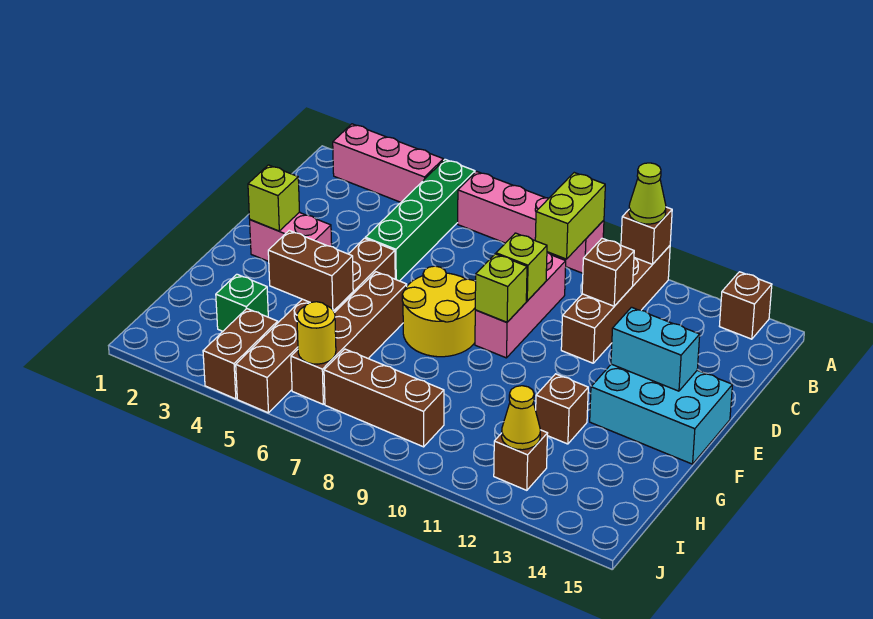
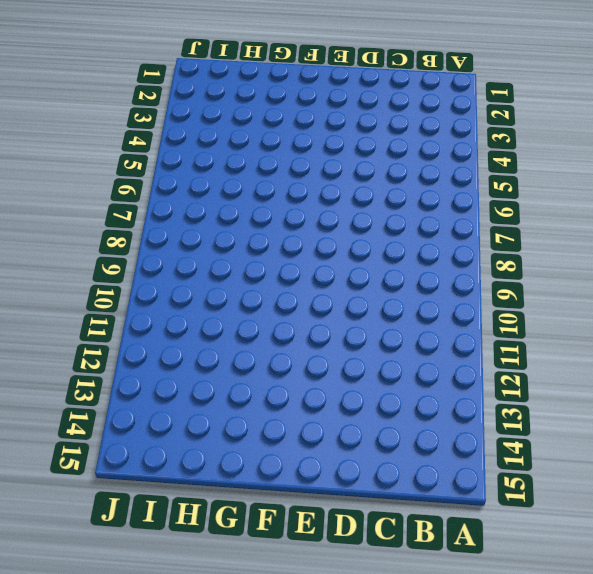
none -> pink brick A2:A4 level 1
none -> green brick A5:D5 level 1
none -> pink brick A6:A9 level 1

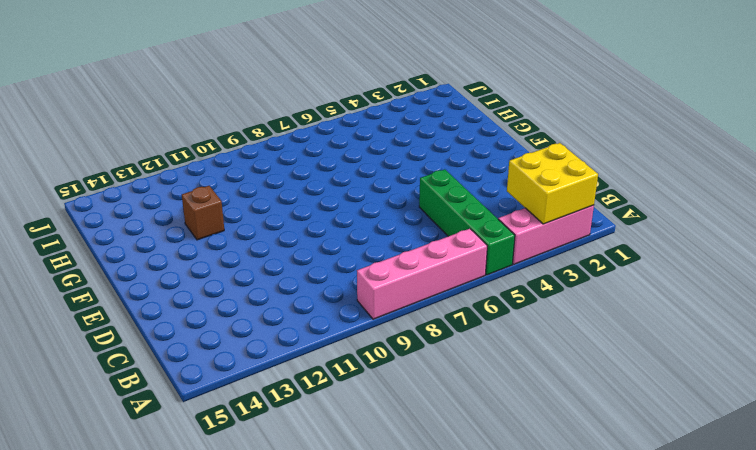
yellow brick A2:B3 level 2 -> none
none -> brown brick A11:D11 level 1
none -> brown brick A14 level 1
none -> pink brick C9:E9 level 1

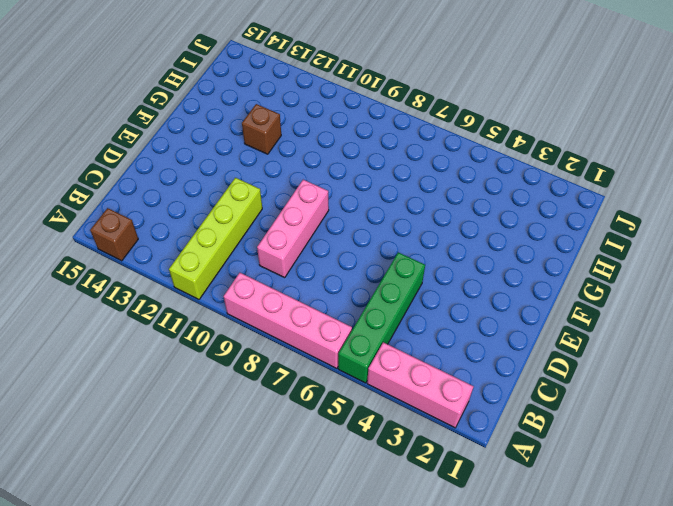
lime brick A11:D11 level 1 -> brown brick A11:D11 level 1
none -> pink brick E2:E3 level 1
none -> brown brick E5:J5 level 1
none -> yellow round brick E7:F8 level 1

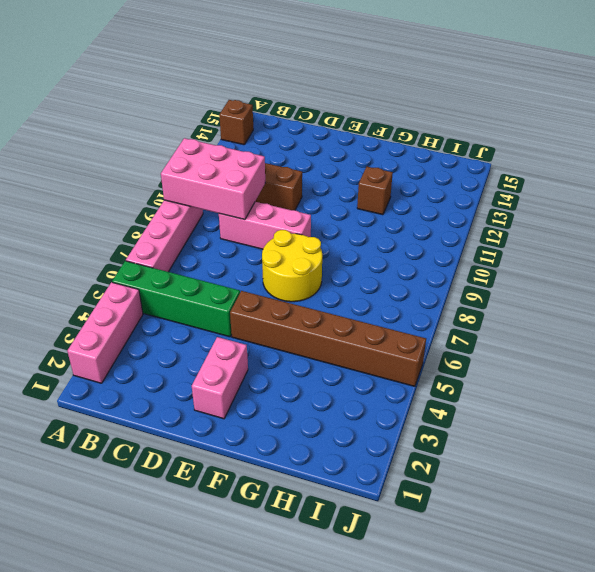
pink brick A9:C10 level 2 -> lime brick A9:B9 level 2
none -> cyan brick E13:F15 level 1
none -> brown brick F6:I6 level 1
none -> green brick H3 level 1

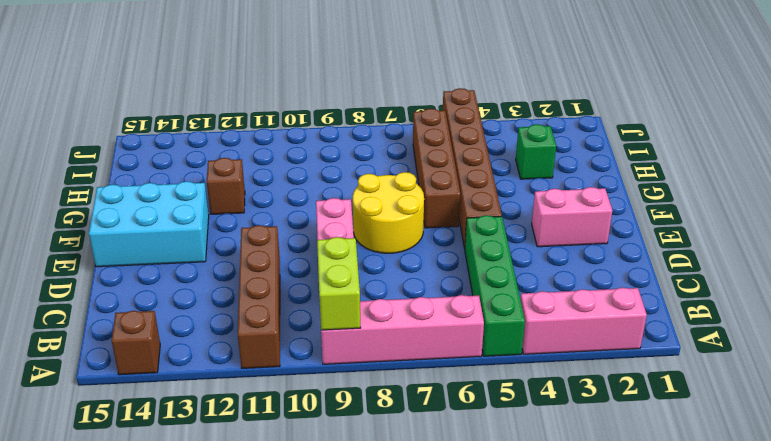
none -> brown brick I4:J4 level 1
none -> brown brick I7:I9 level 1
none -> brown brick I12 level 1

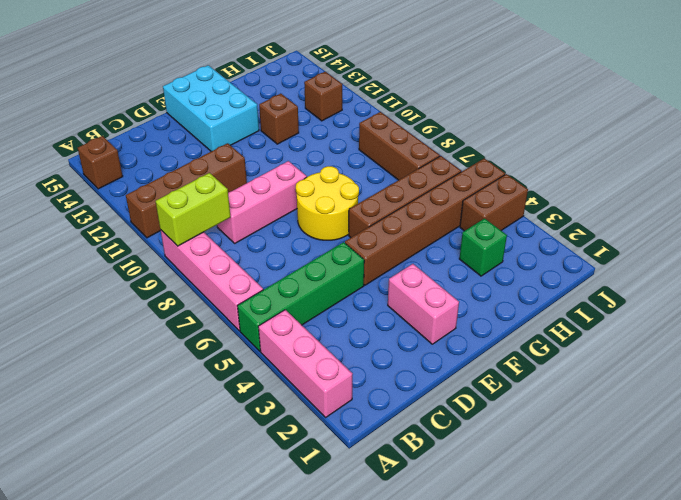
none -> brown brick A11 level 2
none -> brown brick C11 level 2
none -> lime brick D9 level 2

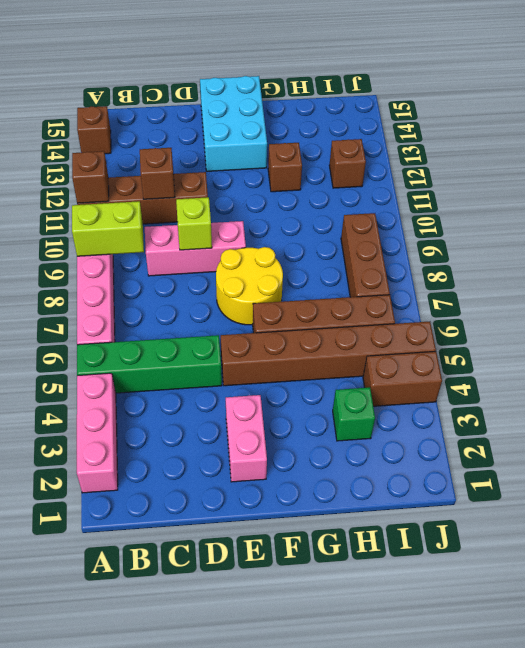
none -> lime brick E2 level 2
none -> lime brick E9 level 2
none -> cyan brick E13:E14 level 2

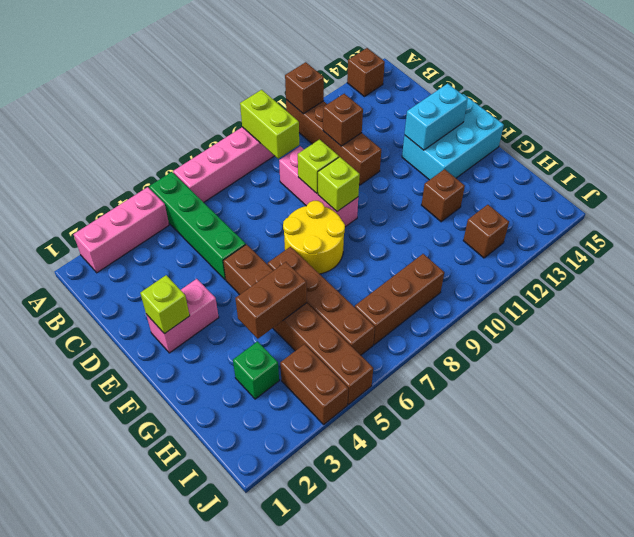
none -> yellow round brick I6 level 2
none -> yellow cone I12 level 2
none -> lime cone A11 level 3

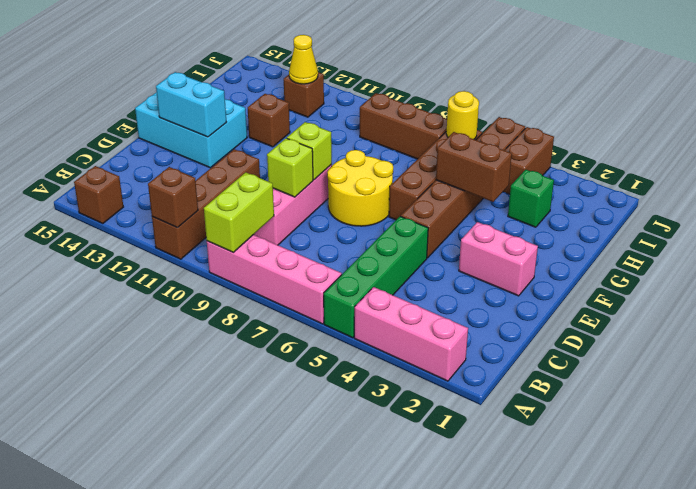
none -> brown brick C11 level 2
none -> lime brick E2 level 2
none -> lime cone A11 level 3

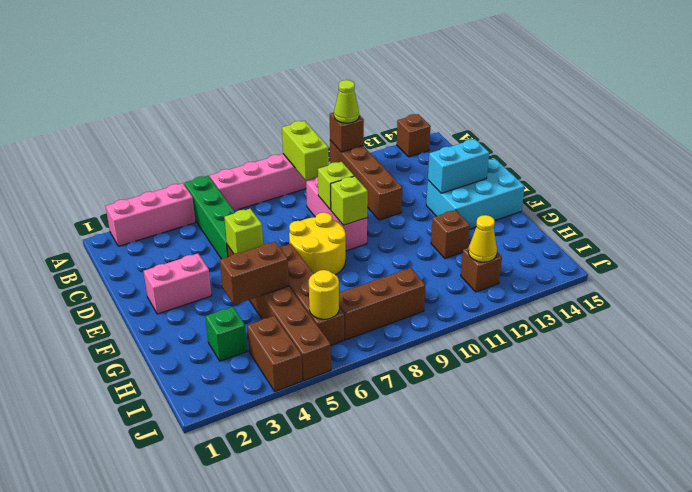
lime brick E5 level 2 -> lime brick E2 level 2
none -> brown brick C11 level 2

